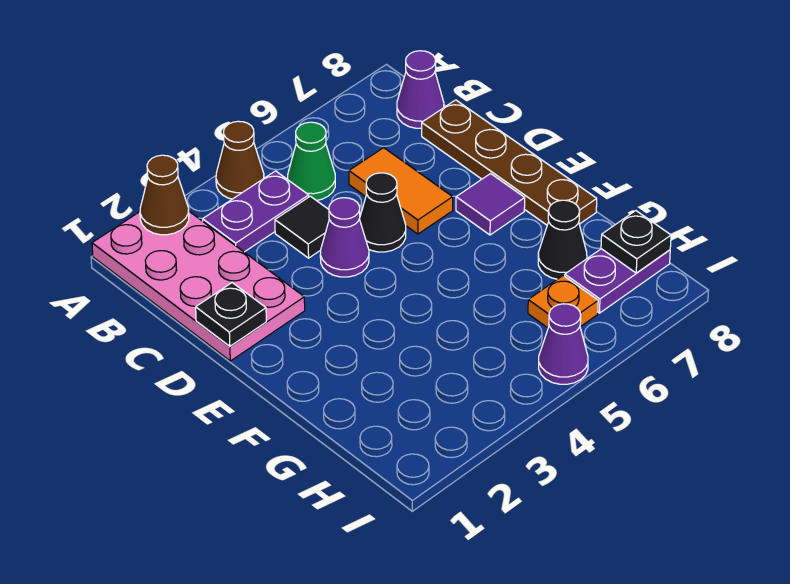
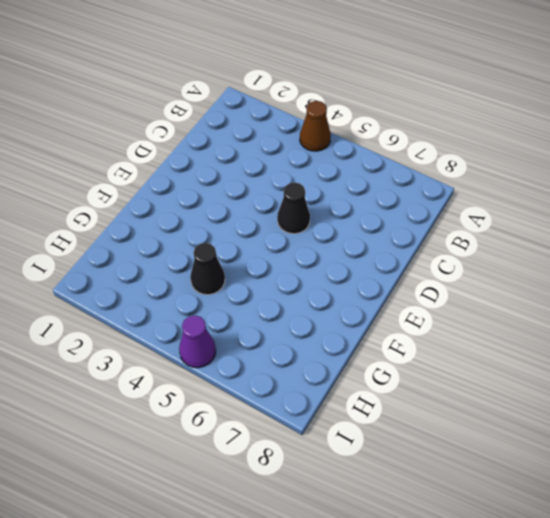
black cone G4 level 1 -> black cone G7 level 1
none -> pink plate A1:D2 level 1
none -> purple plate B3:B4 level 1
none -> green cone B5 level 1

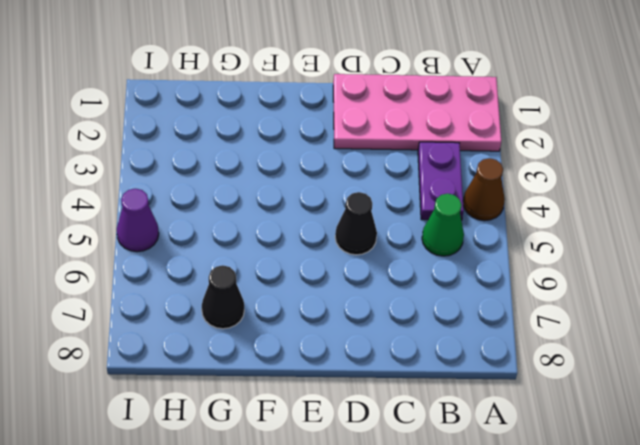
none -> purple cone B8 level 1
none -> black tile C4 level 1
none -> orange tile C6:D6 level 1

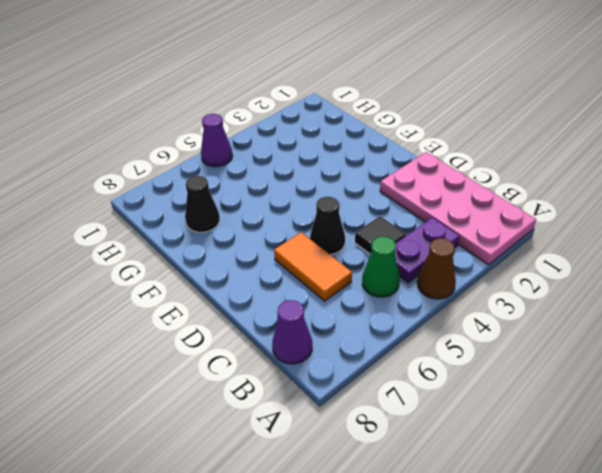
none -> brown plate C8:F8 level 1
none -> purple cone D4 level 1
none -> purple tile E7 level 1

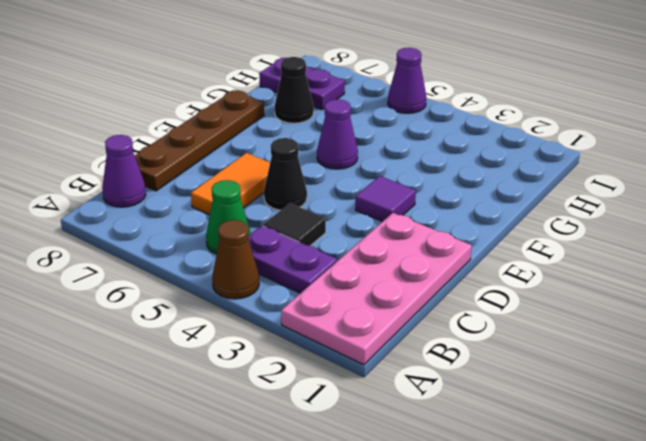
purple tile E3 level 1 -> purple tile E7 level 1
purple cone F5 level 1 -> purple cone D4 level 1
none -> orange plate H6 level 1
none -> brown cone A2 level 2
none -> black plate D1 level 2

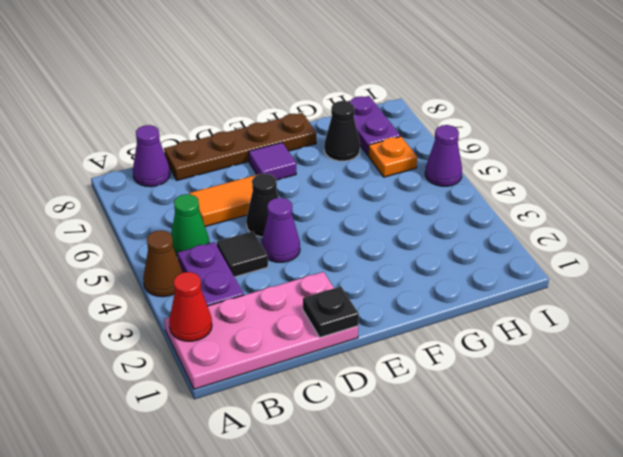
red cone A2 level 2 -> brown cone A2 level 2
none -> black plate H8 level 2

